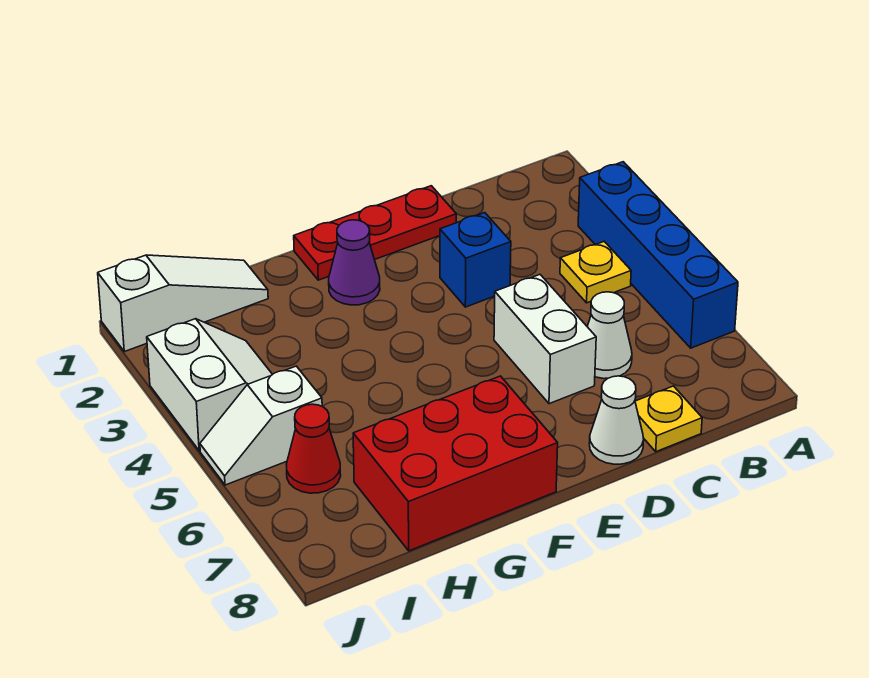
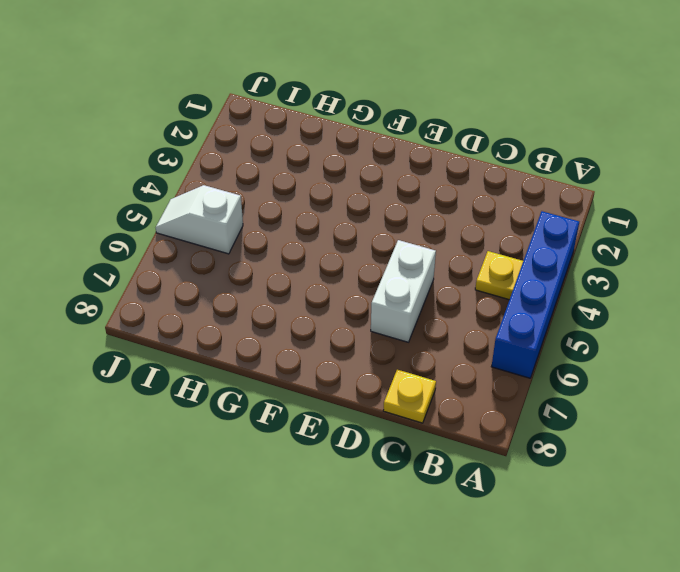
none -> white cone C6 level 1
none -> red plate D1:F1 level 1
none -> blue brick D3 level 1

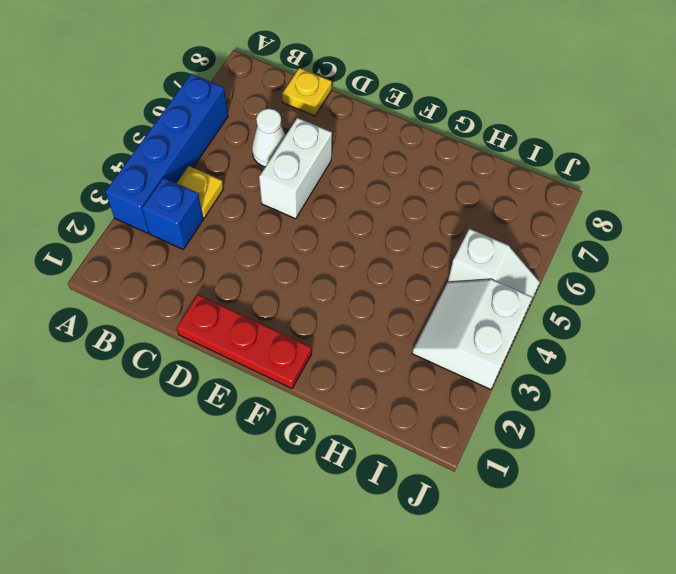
blue brick B3 level 1 -> blue brick D3 level 1
none -> white cone D8 level 1
none -> purple cone F2 level 1
none -> red brick F7:H8 level 1

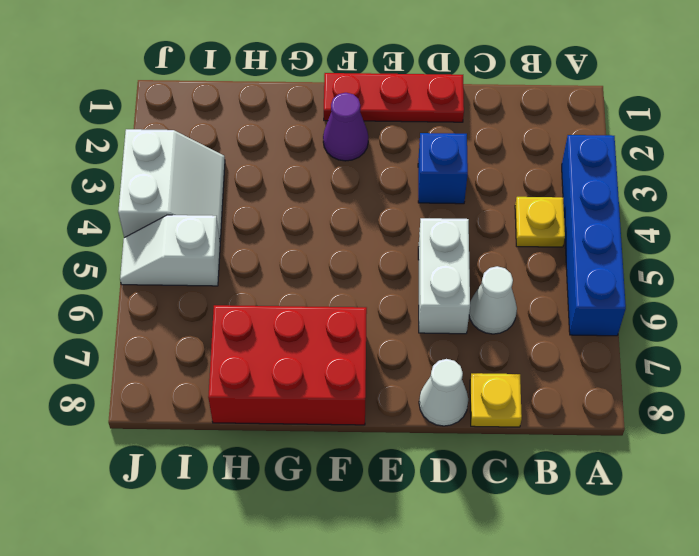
none -> white slope H1:J1 level 1 top J
none -> red cone I6 level 1

